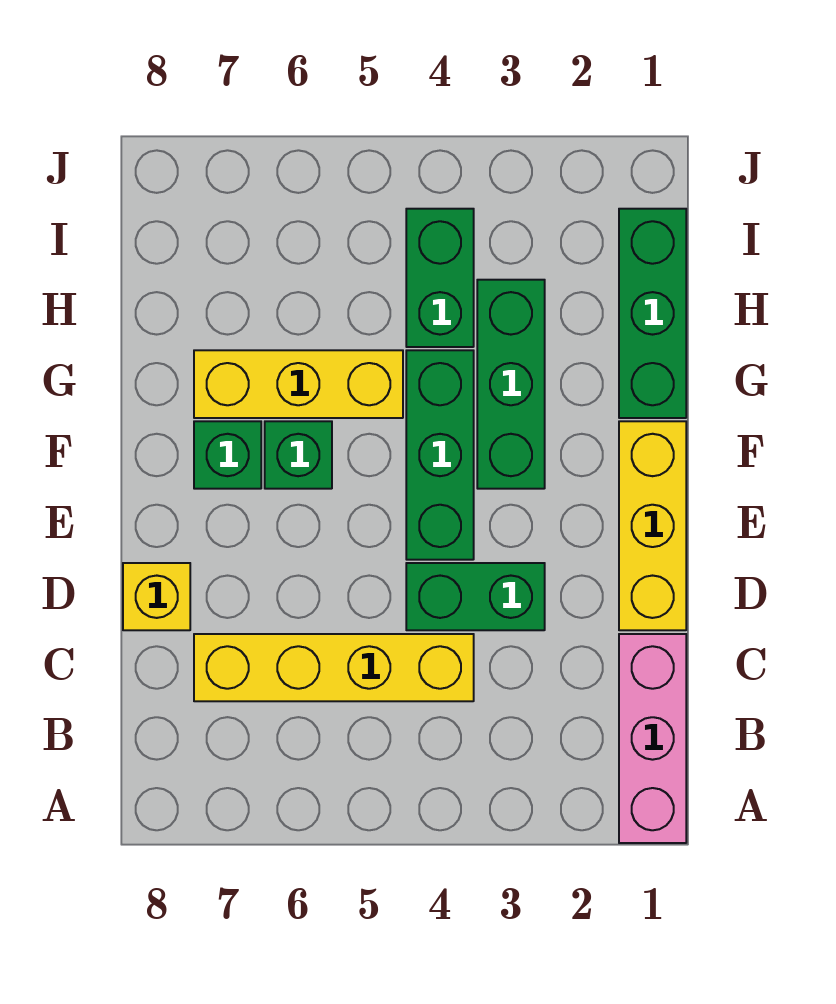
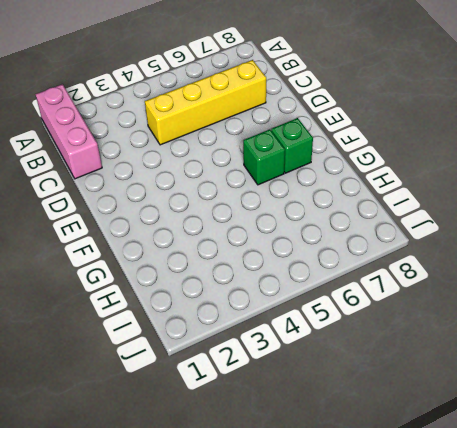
none -> yellow brick D1:F1 level 1
none -> green brick D3:D4 level 1
none -> yellow brick D8 level 1

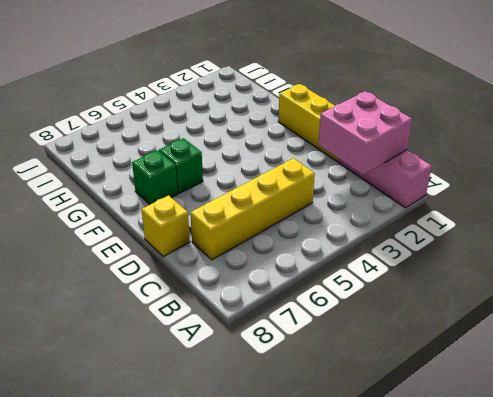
pink brick B1:C2 level 2 -> none
none -> green brick D3:D4 level 1
none -> green brick E4:G4 level 1
none -> green brick F3:H3 level 1

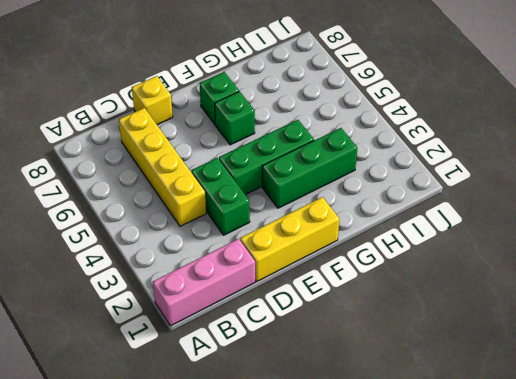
none -> green brick G1:I1 level 1
none -> yellow brick G5:G7 level 1
none -> green brick H4:I4 level 1

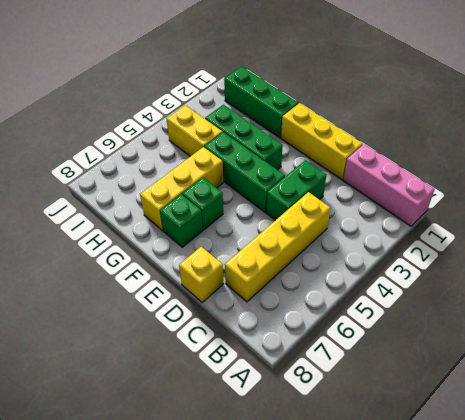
yellow brick H4:I4 level 1 -> green brick H4:I4 level 1

